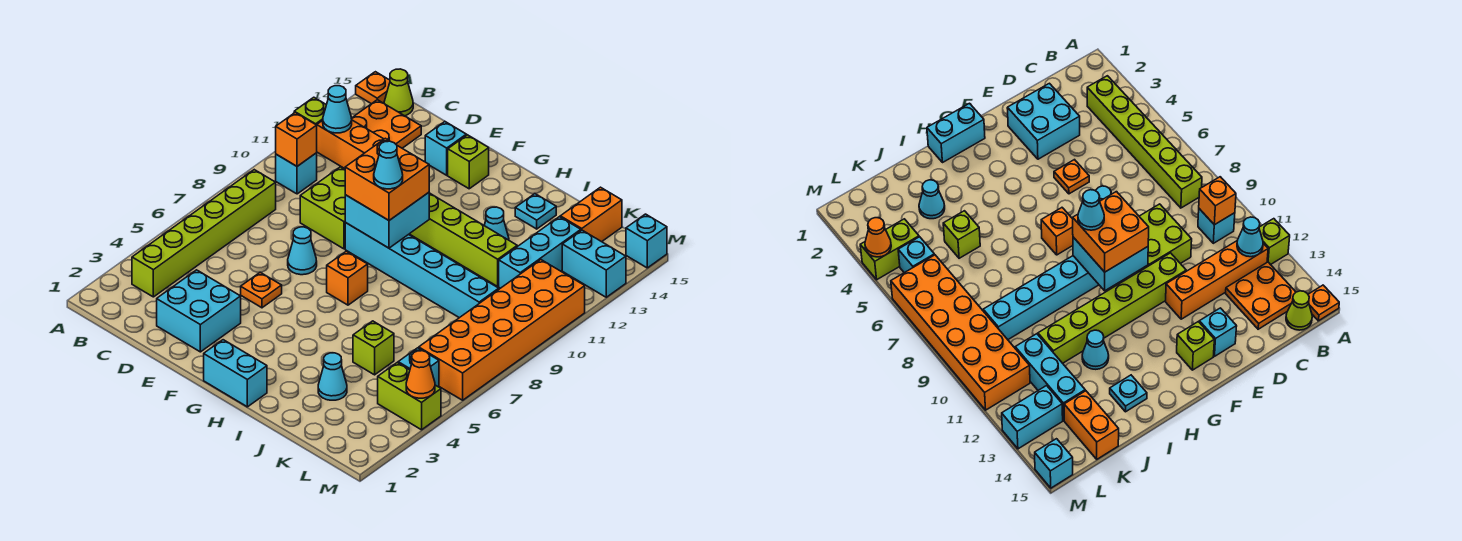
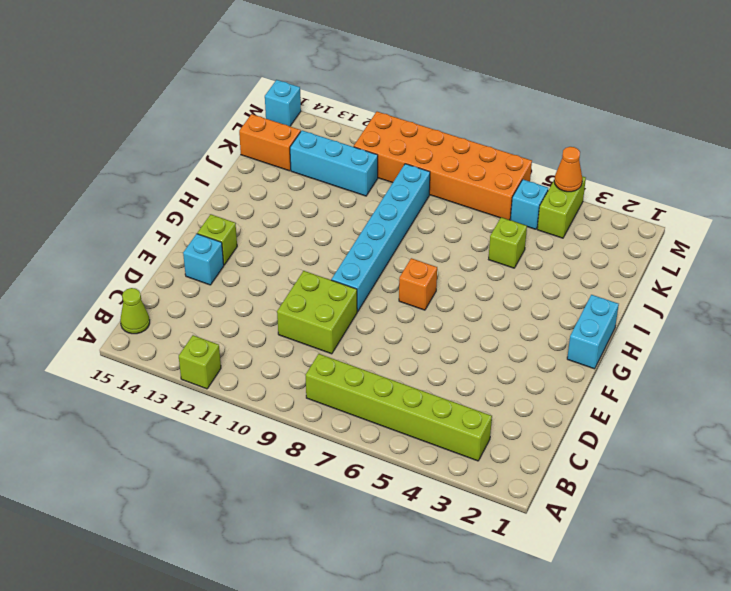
none -> orange plate A15 level 1
none -> cyan brick B10 level 1
none -> orange brick B12:E12 level 1
none -> orange plate B13:C14 level 1

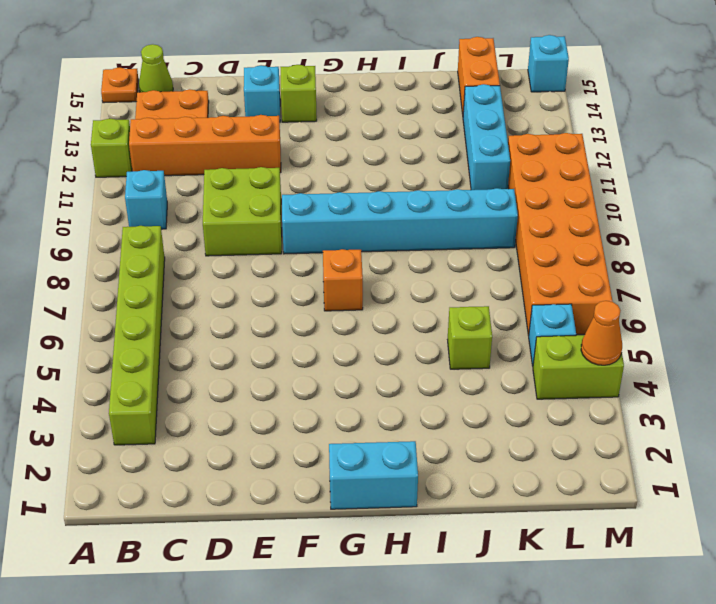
none -> cyan brick D2:E3 level 1
none -> orange plate E5 level 1
none -> cyan cone E7 level 1
none -> lime brick E11:J11 level 1

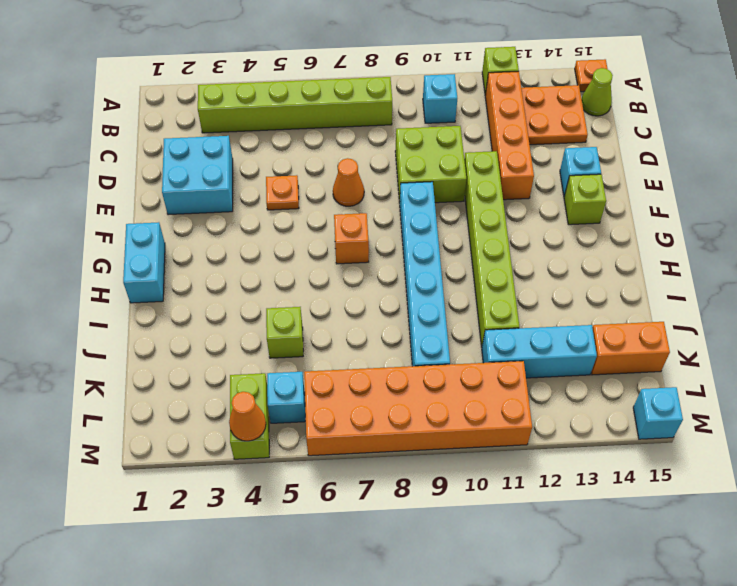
orange cone E7 level 1 -> cyan cone E7 level 1
none -> cyan cone I12 level 1
none -> cyan plate I14 level 1
none -> cyan cone J3 level 1
none -> cyan brick L13:M13 level 1

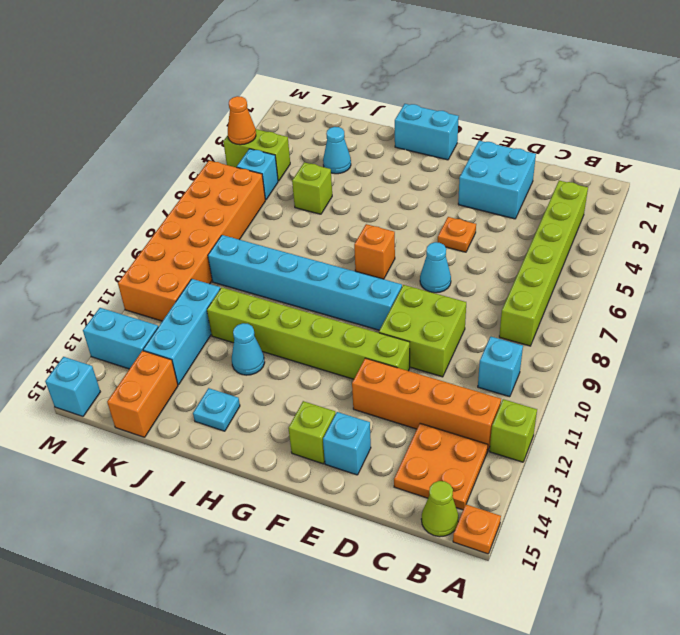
none -> orange brick B10 level 2
none -> cyan cone B12 level 2
none -> cyan brick F9:G10 level 2
none -> orange brick F9:G10 level 3

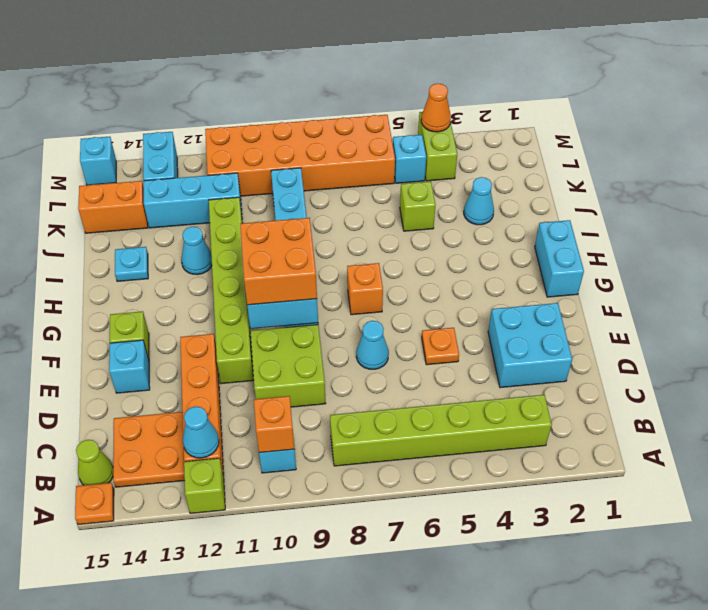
none -> cyan cone G9 level 4

